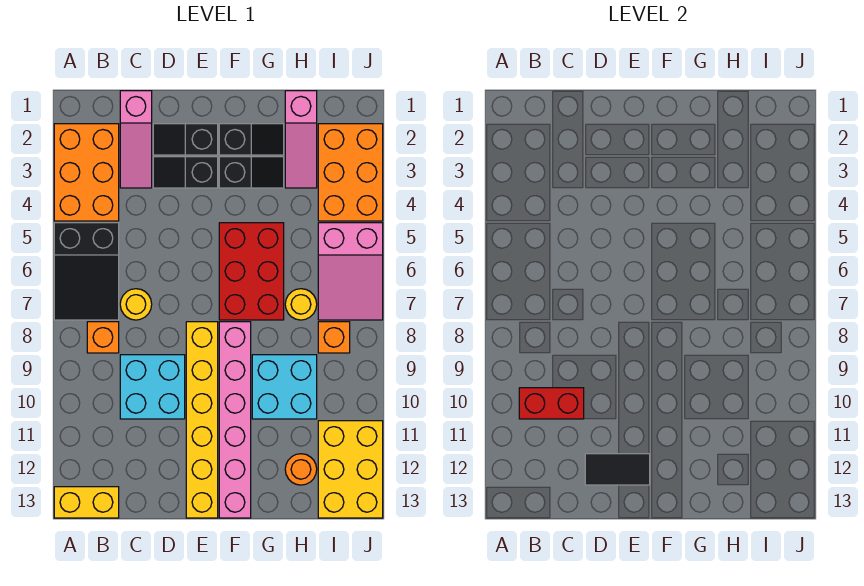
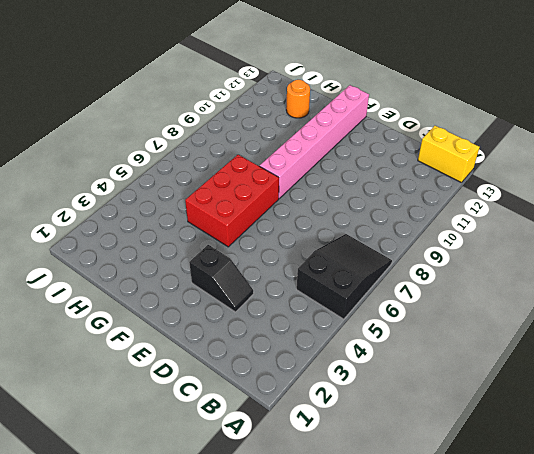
none -> orange brick A2:B4 level 1
none -> orange brick B8 level 1
none -> pink slope C1:C3 level 1 top 1

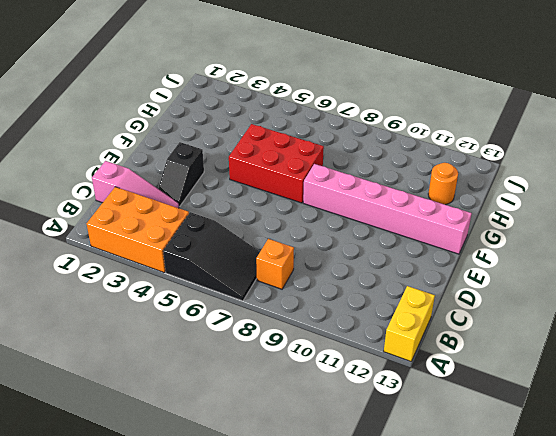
none -> yellow round brick C7 level 1
none -> cyan brick C9:D10 level 1
none -> black slope D2:E2 level 1 top E

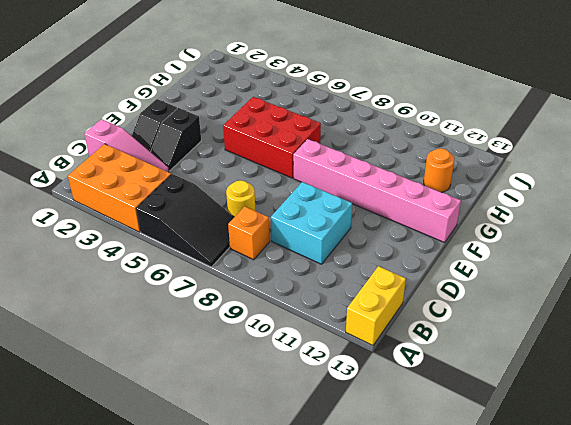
none -> yellow brick E8:E13 level 1
none -> black slope F2:G2 level 1 top F
none -> black slope F3:G3 level 1 top F

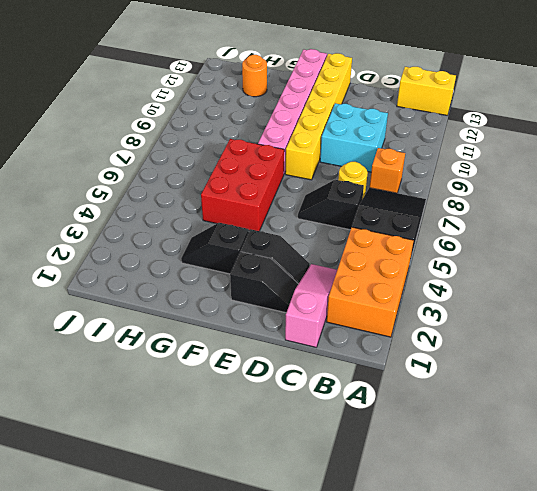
black slope C6:D6 level 1 top C -> black slope F2:G2 level 1 top F
none -> cyan brick G9:H10 level 1
none -> pink slope H1:H3 level 1 top 1
none -> yellow round brick H7 level 1

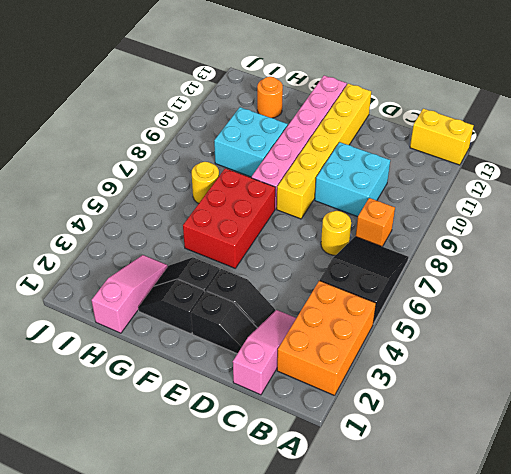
none -> orange brick I2:J4 level 1
none -> pink slope I5:J7 level 1 top 5
none -> orange brick I8 level 1

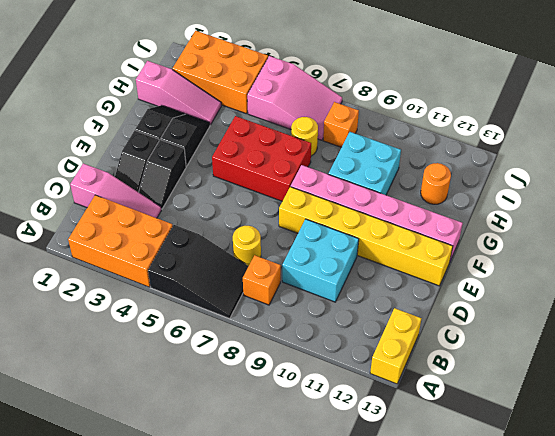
none -> yellow brick I11:J13 level 1
none -> red brick B10:C10 level 2
none -> black tile D12:E12 level 2

